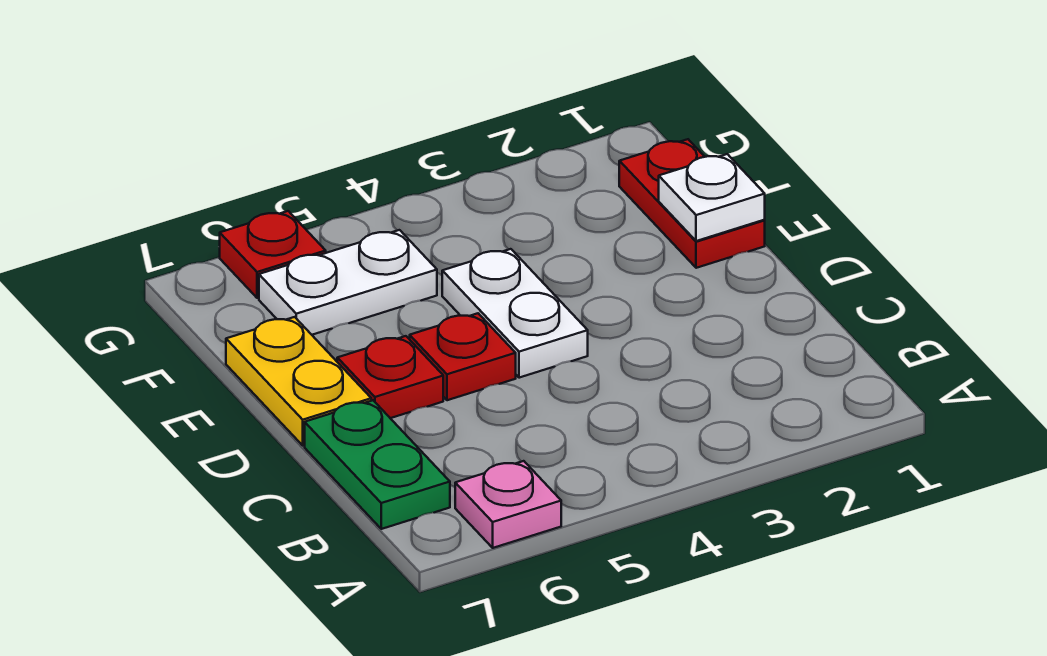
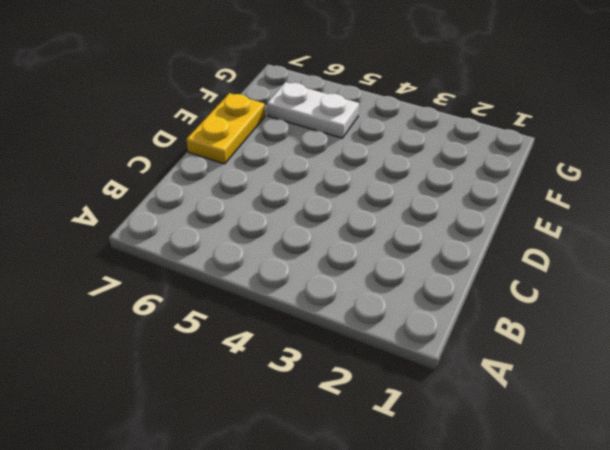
none -> pink plate A6 level 1
none -> green plate B7:C7 level 1

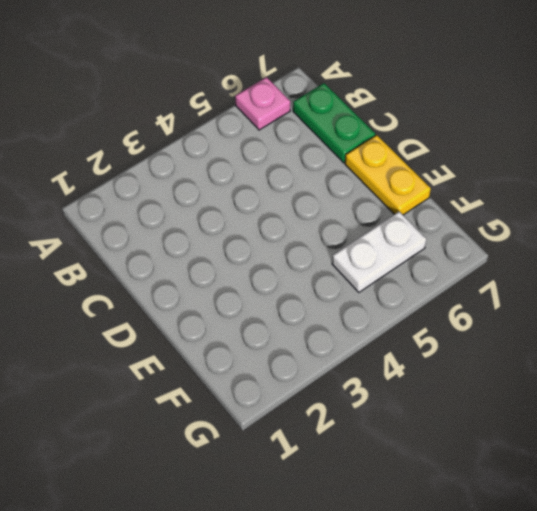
none -> white plate D4:E4 level 1
none -> red plate D5 level 1

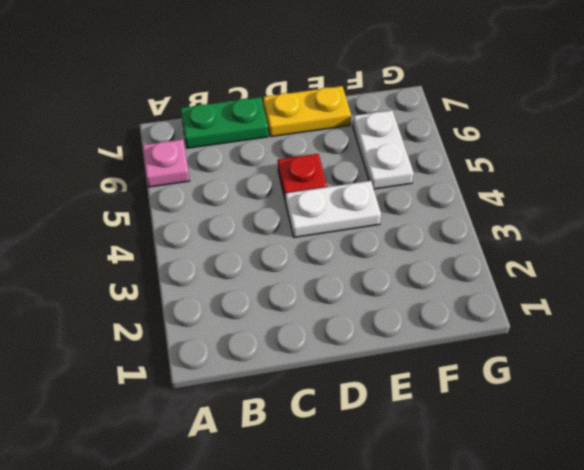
none -> red plate D6 level 1
none -> red plate E1:F1 level 1

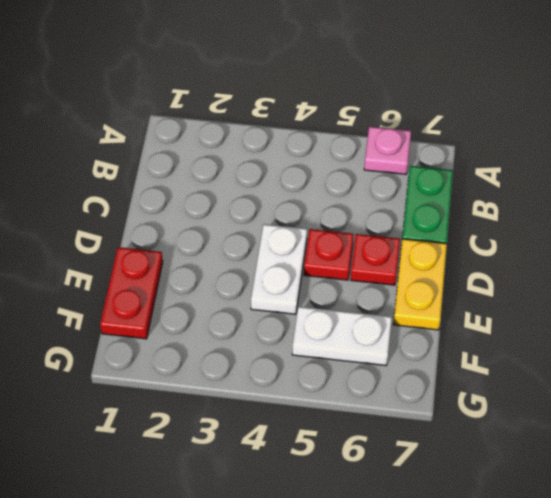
none -> red plate G6 level 1
none -> white plate E1 level 2

